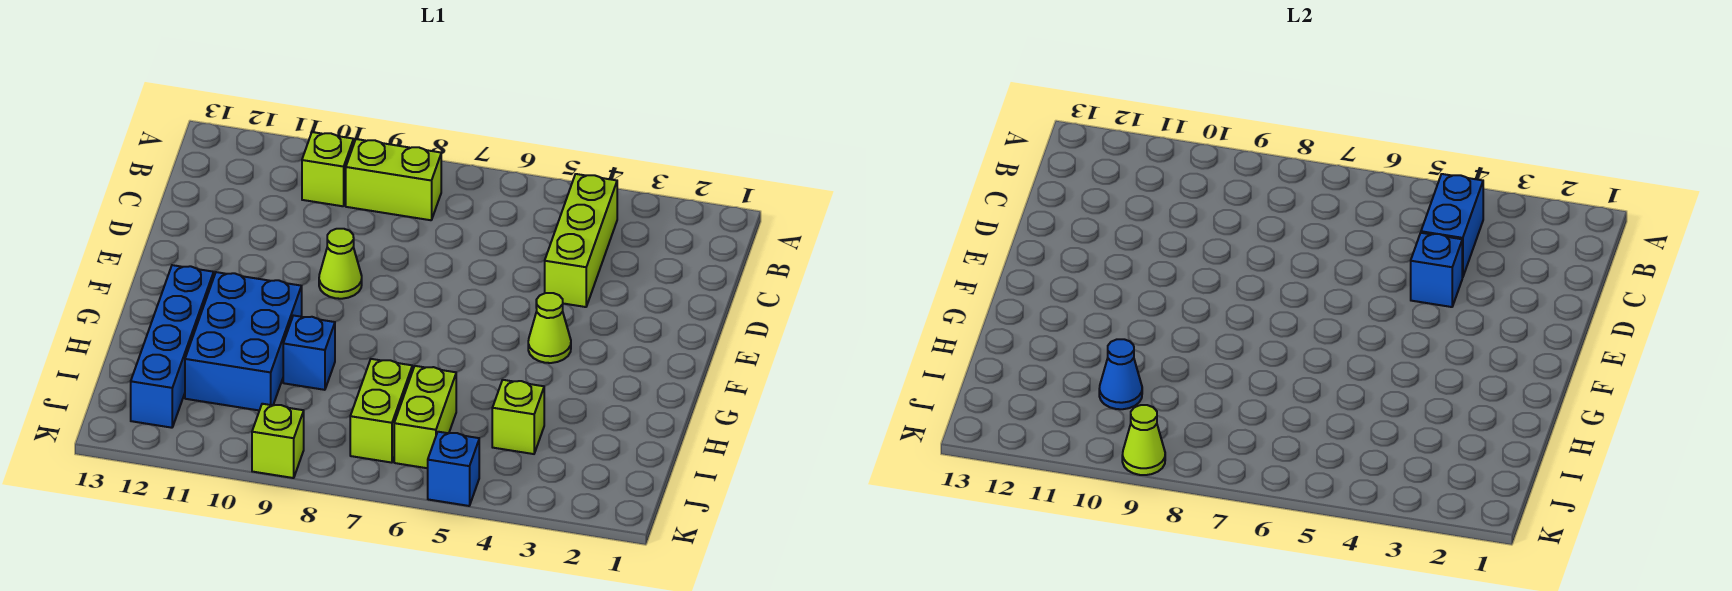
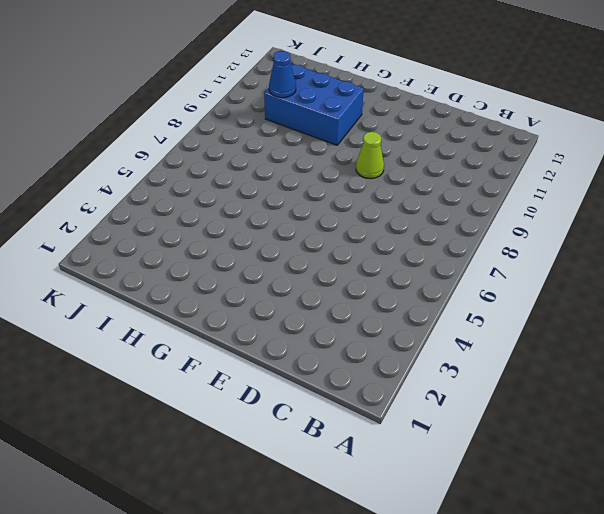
none -> lime brick B4:D4 level 1
none -> lime brick B8:B9 level 1
none -> lime brick B10 level 1

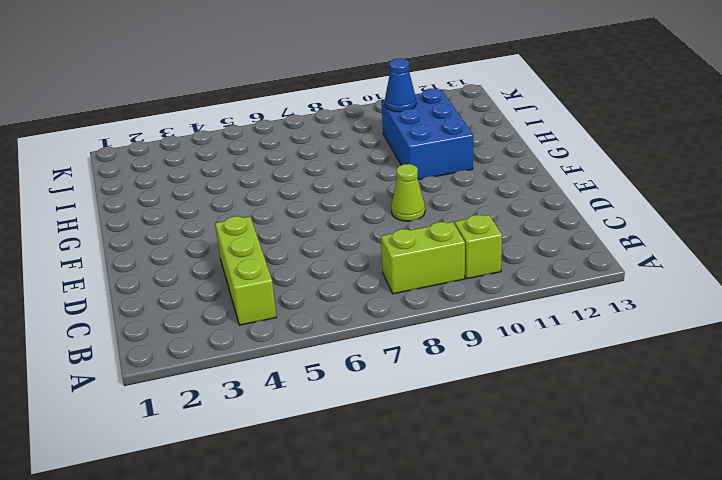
none -> lime cone F4 level 1
none -> blue brick G12:J12 level 1
none -> blue brick H9 level 1

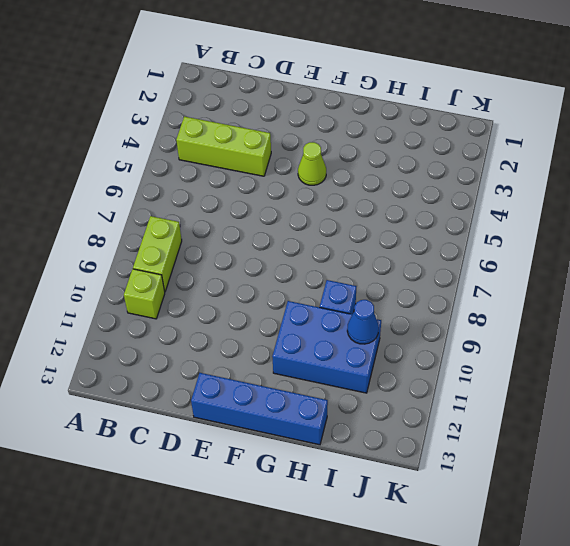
blue brick E13:H13 level 1 -> blue brick G12:J12 level 1
none -> lime cone E9 level 1
none -> lime brick I4 level 1
none -> lime brick I6:J6 level 1

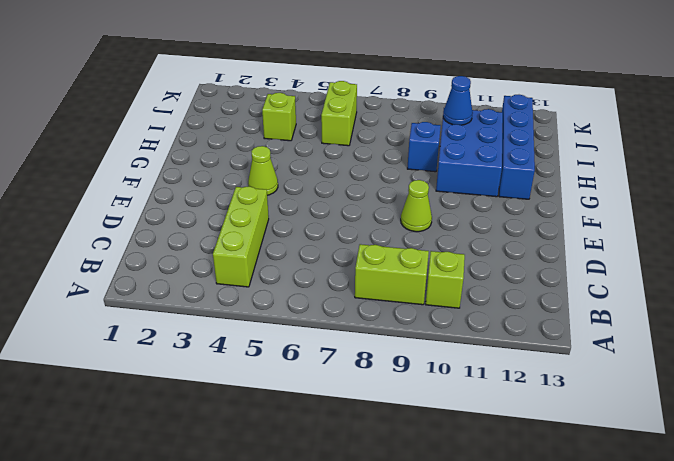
none -> lime brick I7:J7 level 1
none -> blue brick K5 level 1
none -> lime brick K9 level 1

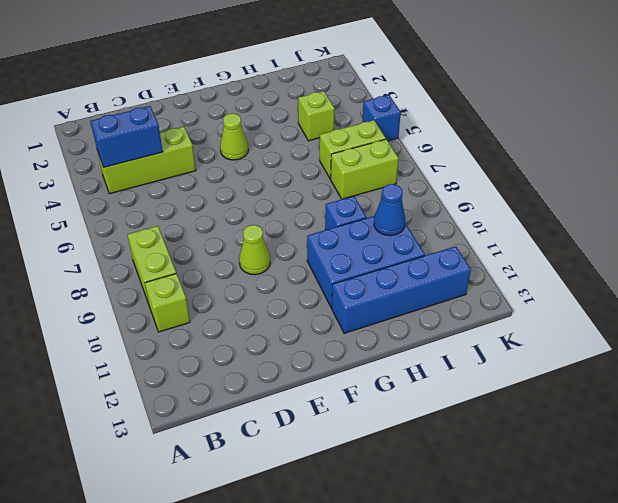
none -> lime brick K9 level 1
none -> blue brick D4 level 2
none -> lime cone K9 level 2

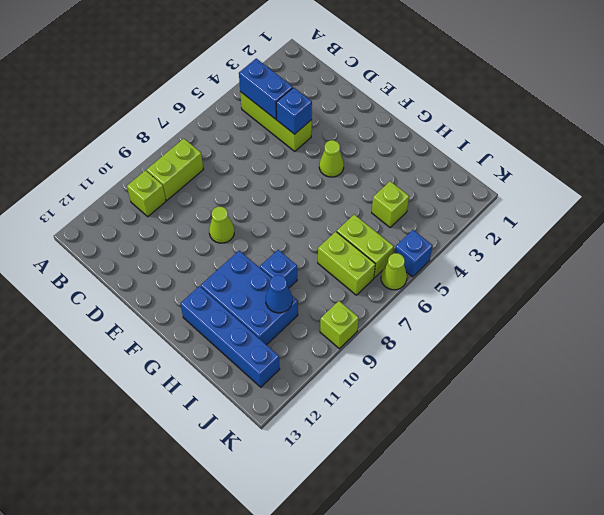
lime cone K6 level 1 -> lime cone K9 level 2

